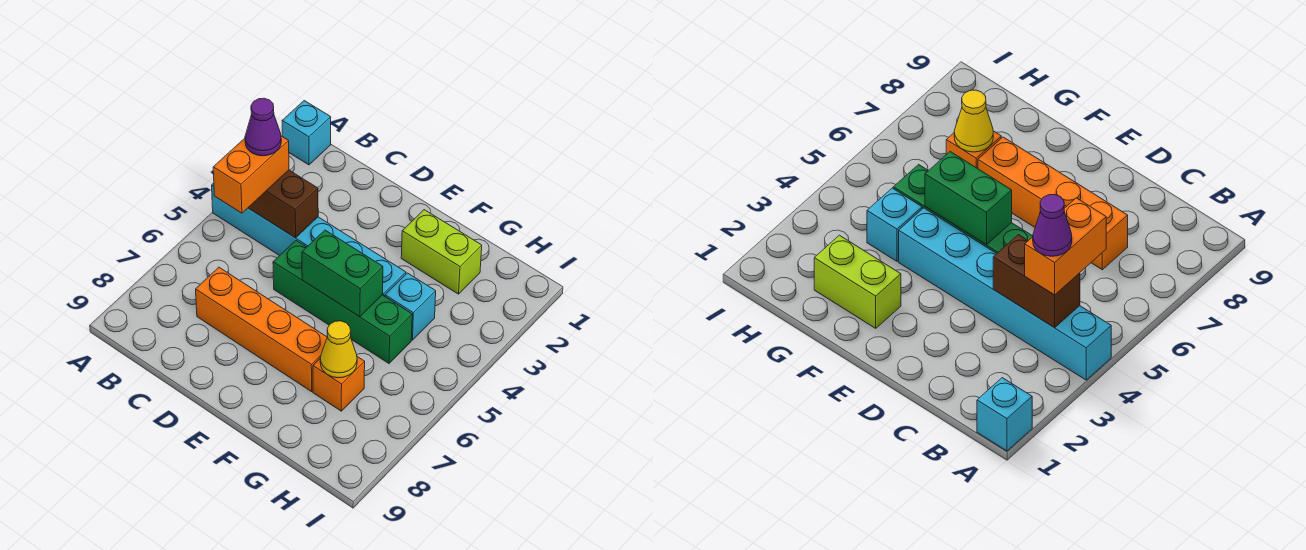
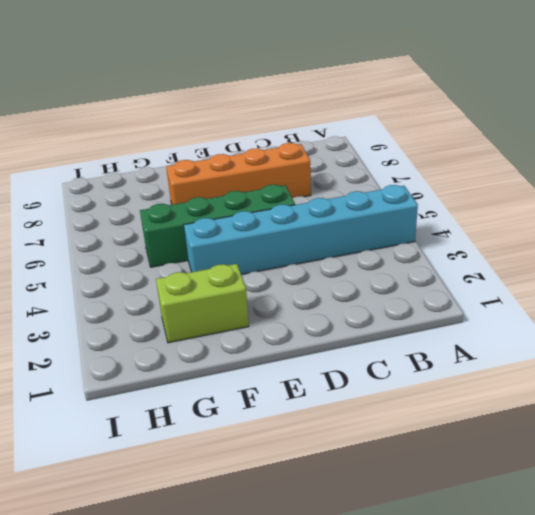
none -> cyan brick A1 level 1
none -> cyan brick G4 level 1
none -> orange brick G7 level 1

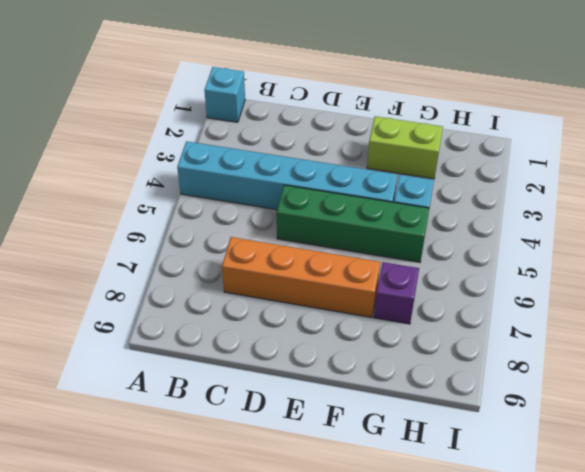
purple brick G7 level 1 -> orange brick G7 level 1
none -> brown brick B4:C4 level 2
none -> green brick E5:F5 level 2
none -> yellow cone G7 level 2

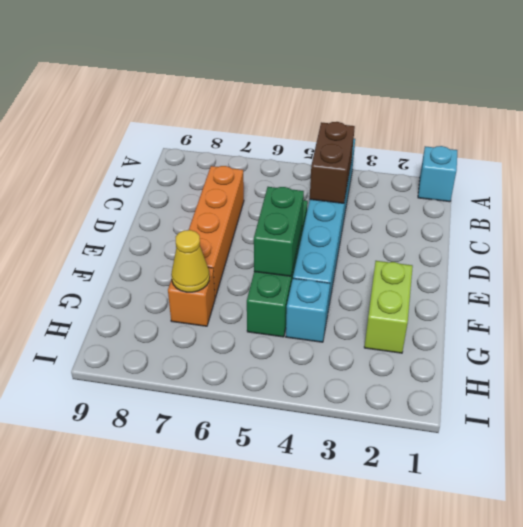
none -> orange brick B4:B5 level 3
none -> purple cone B4 level 4

